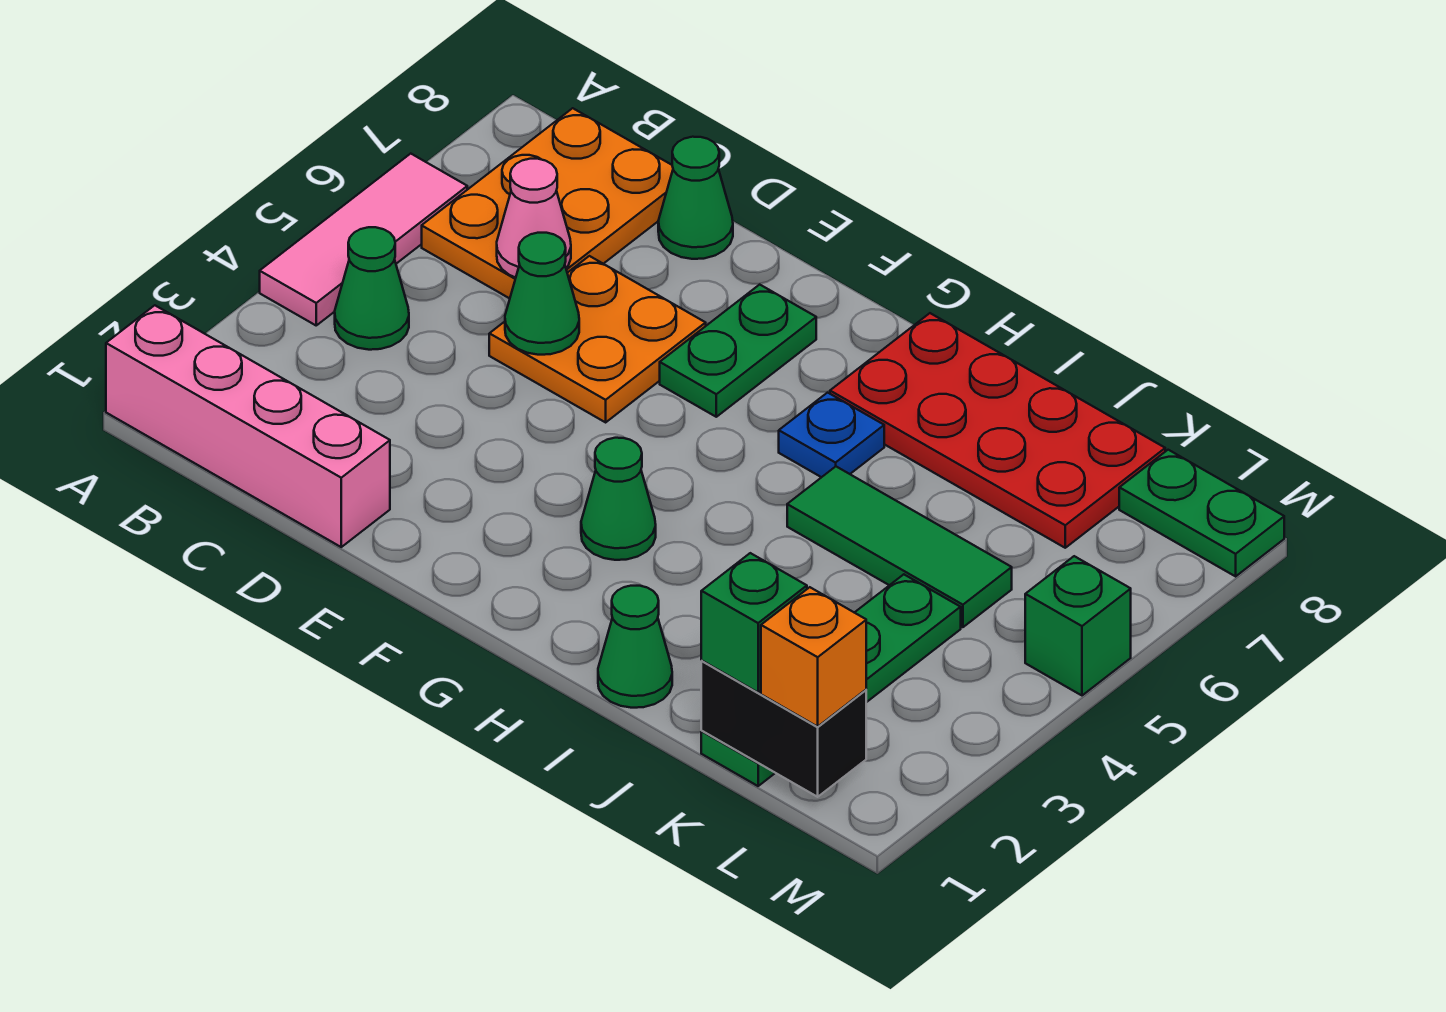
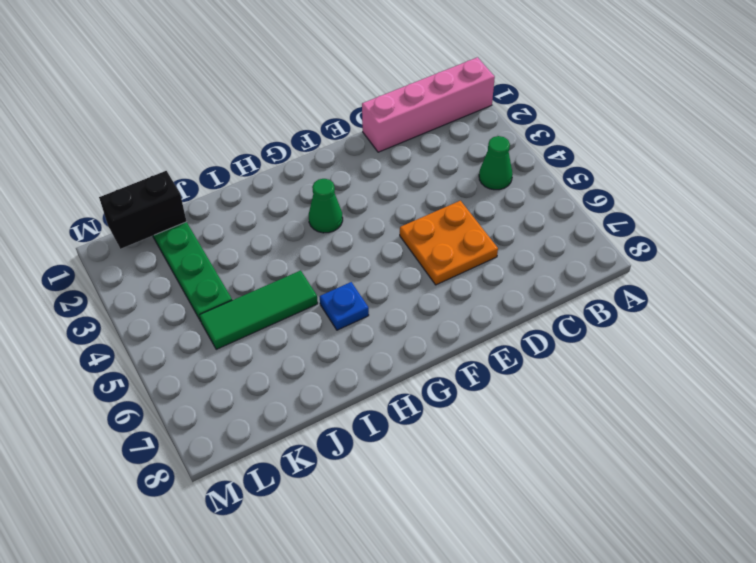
none -> pink tile A4:A6 level 1
none -> orange plate B6:C8 level 1
none -> green cone D8 level 1

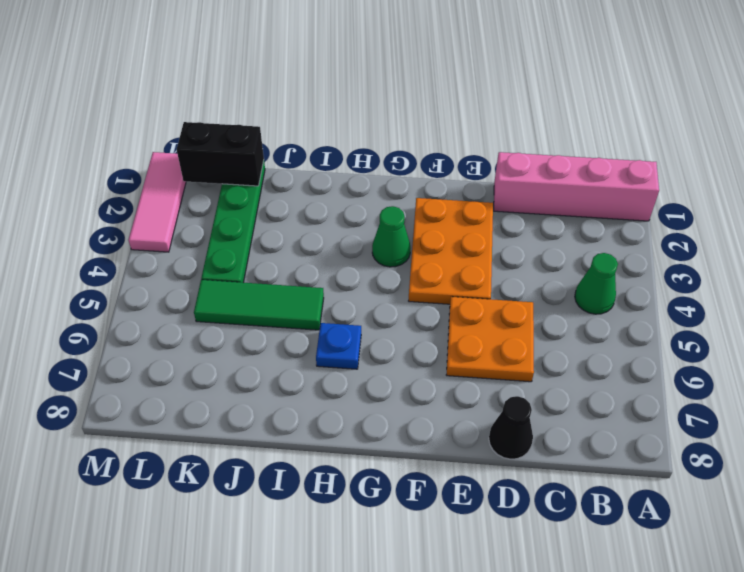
black cone D8 level 1 -> green cone D8 level 1
orange plate E2:F4 level 1 -> orange plate B6:C8 level 1
pink tile M1:M3 level 1 -> pink tile A4:A6 level 1
none -> green plate F6:F7 level 1
none -> red plate H7:K8 level 1
none -> green cone I1 level 1

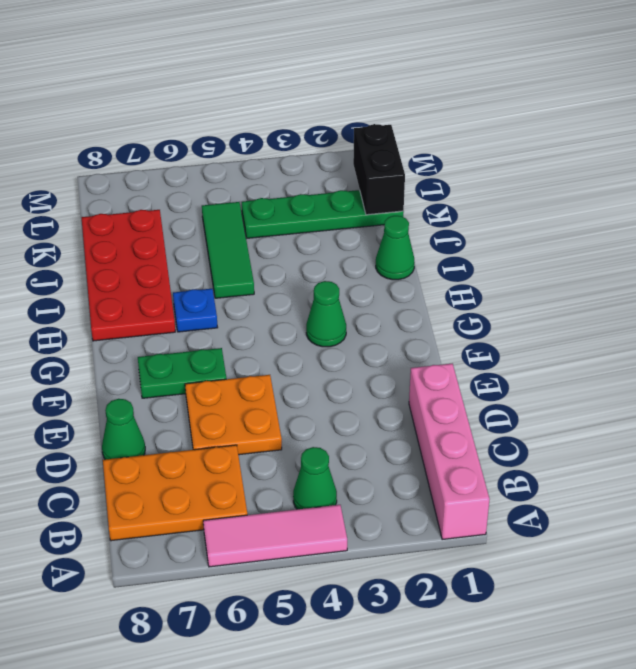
none -> green plate L8:M8 level 1
none -> green brick M5 level 1
none -> pink cone C6 level 2

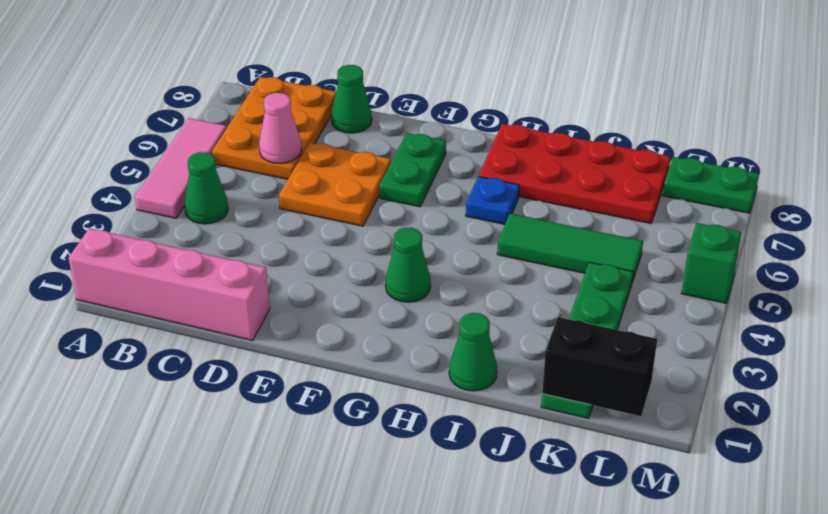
none -> green cone D5 level 2
none -> green brick K1 level 3
none -> orange brick L1 level 3

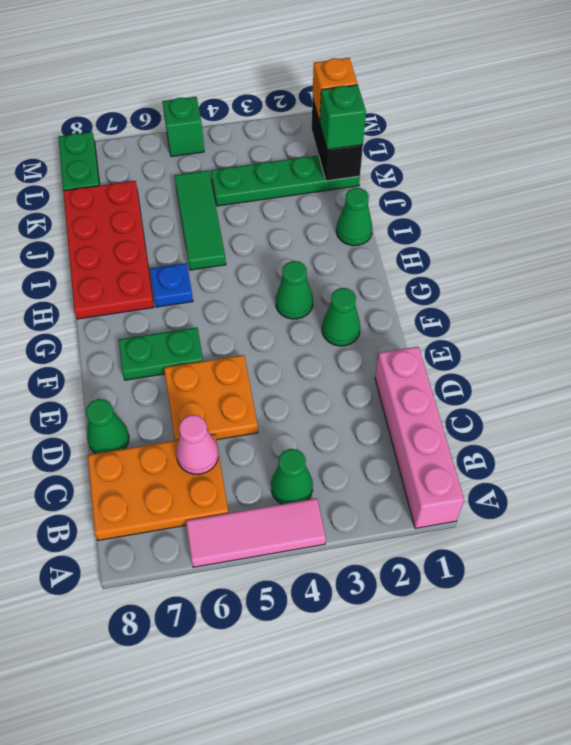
green cone F2 level 1 -> green cone D5 level 2

